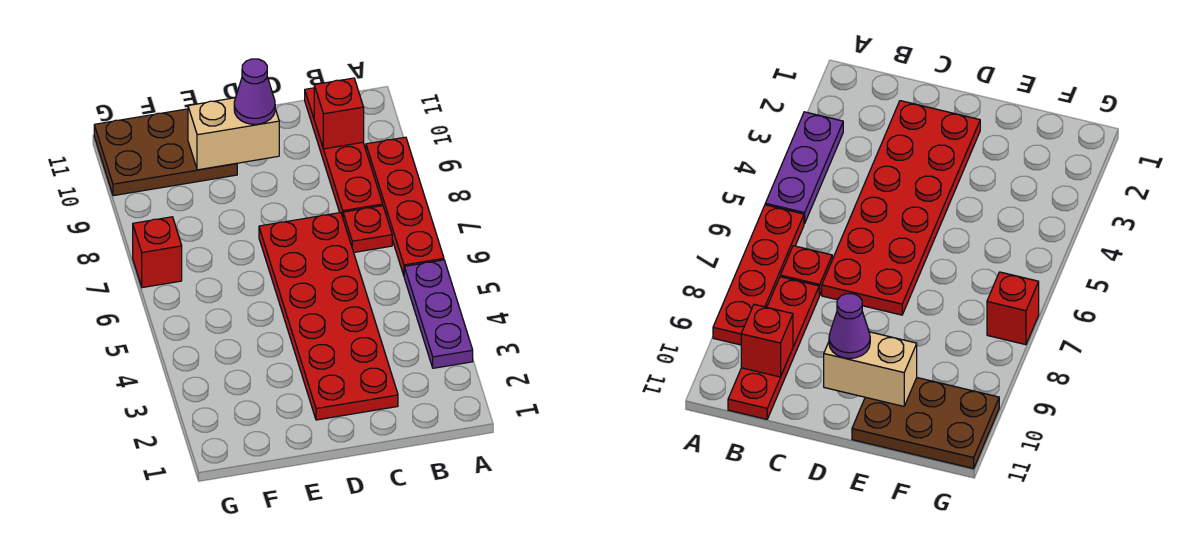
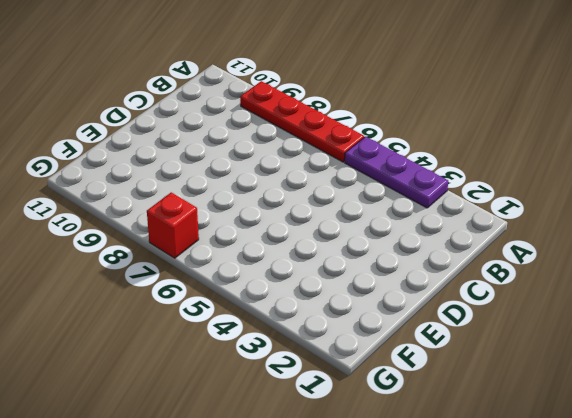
none -> red plate B7 level 1
none -> red plate B8:B11 level 1

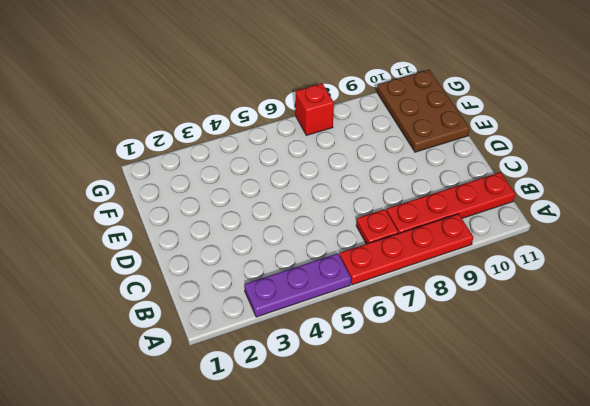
none -> red plate C2:D7 level 1
none -> red brick B10 level 2

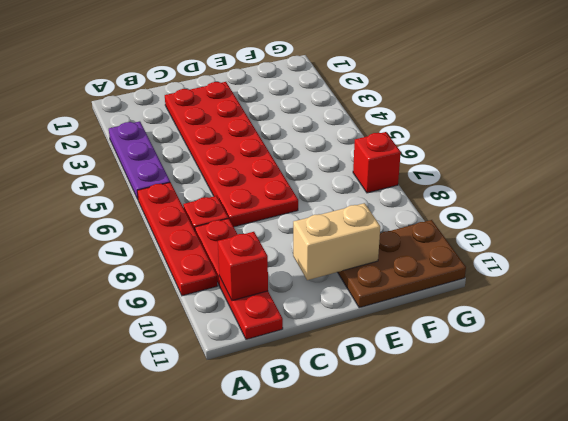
none -> purple cone D10 level 3

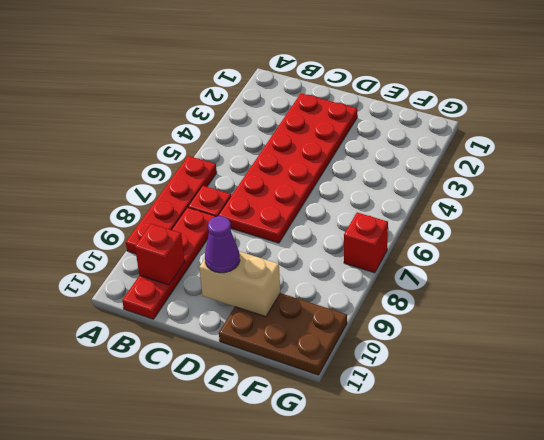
none -> purple plate A3:A5 level 1

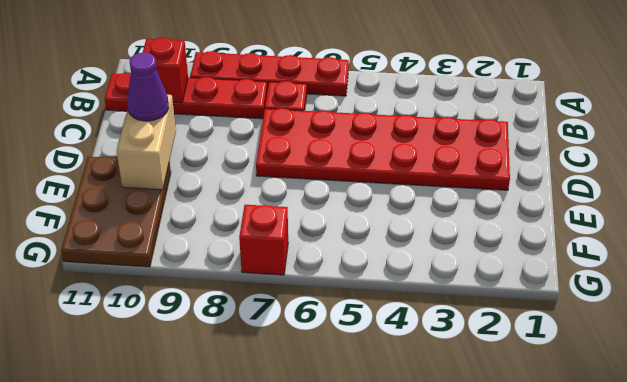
none -> purple plate A3:A5 level 1

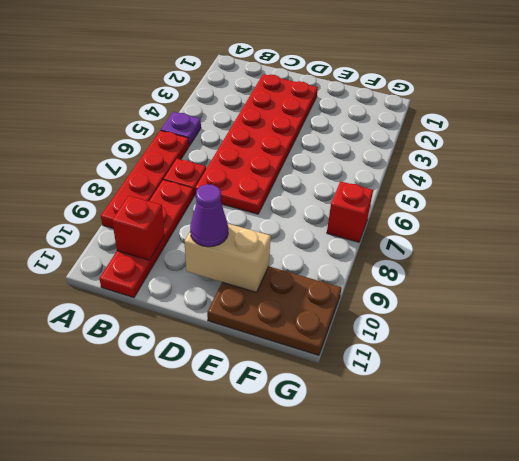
purple plate A5 level 1 -> purple plate A3:A5 level 1

